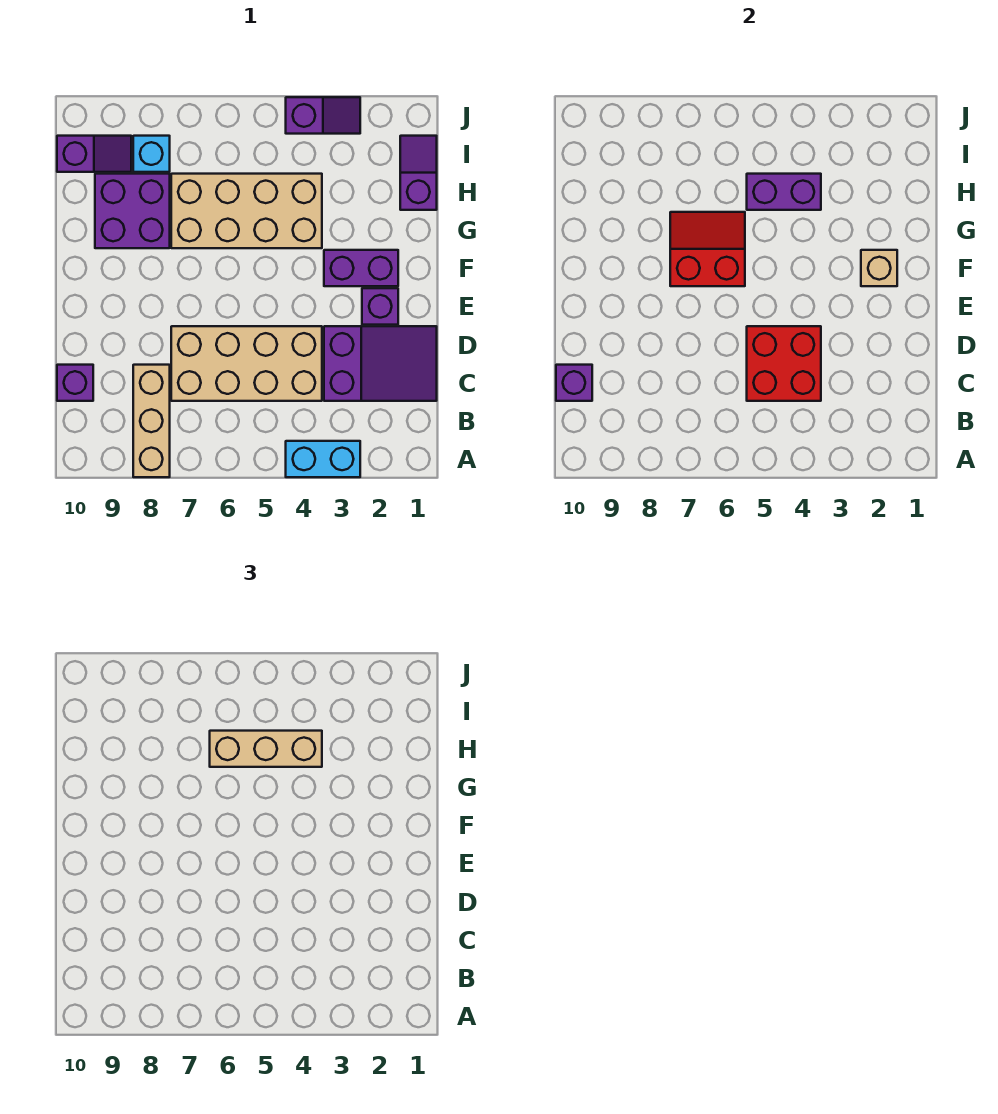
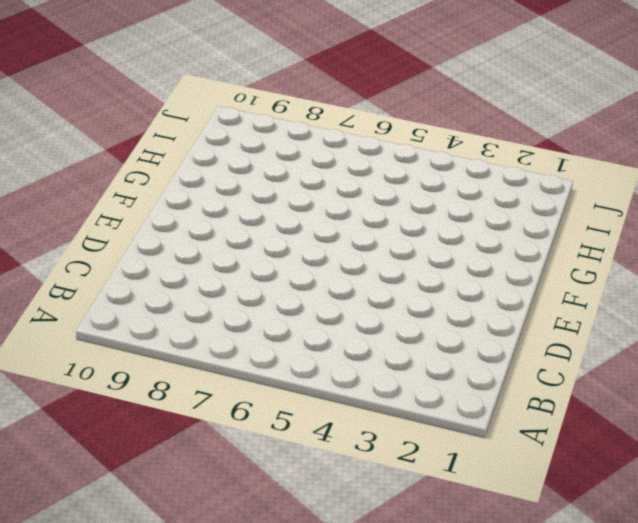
none -> cyan brick A3:A4 level 1
none -> tan brick A8:C8 level 1
none -> purple slope C1:D3 level 1 top 3

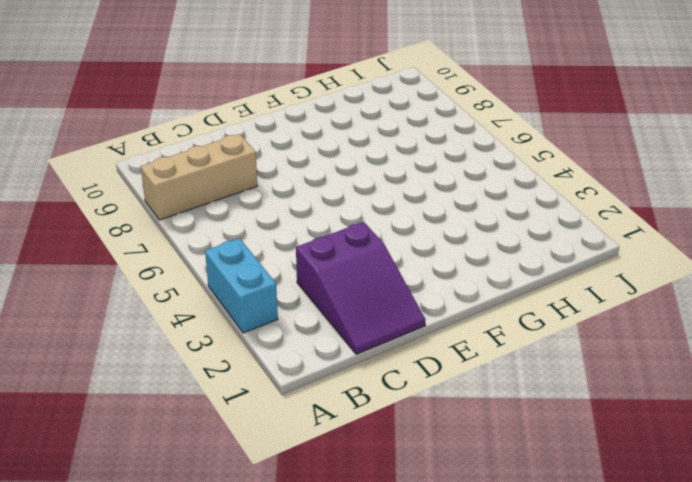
none -> tan brick C4:D7 level 1
none -> purple brick C10 level 1
none -> purple brick E2 level 1

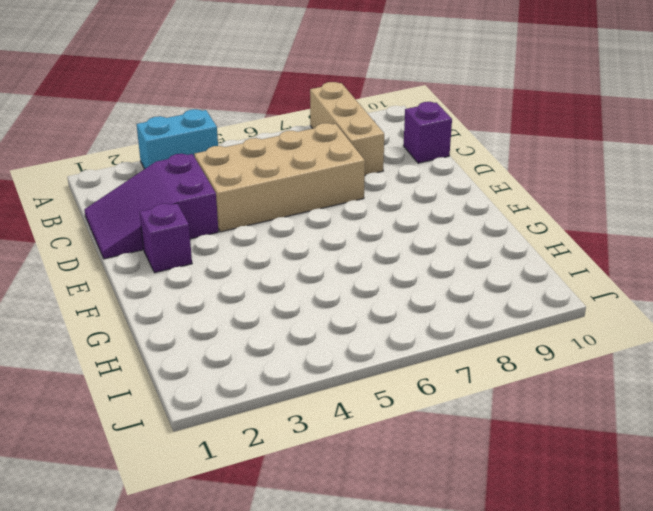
none -> purple brick F2:F3 level 1
none -> tan brick G4:H7 level 1
none -> purple brick G8:H9 level 1

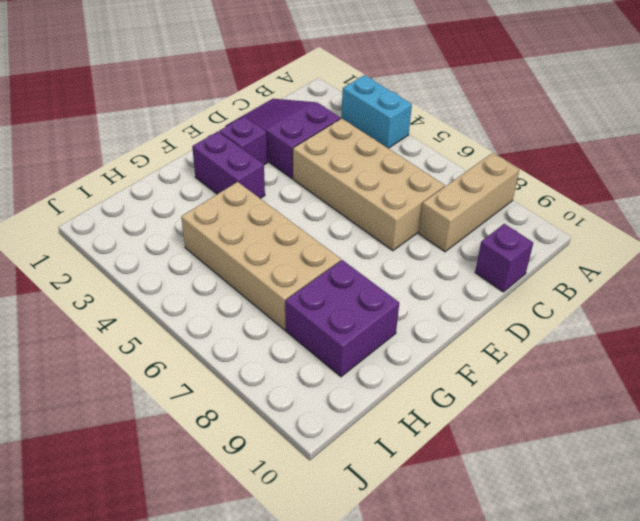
none -> purple slope H1:I1 level 1 top H
none -> cyan brick I8 level 1
none -> purple slope I9:I10 level 1 top 10

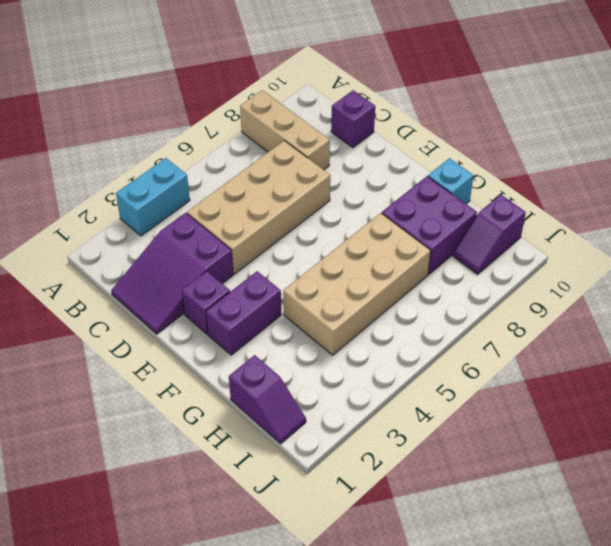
cyan brick G10 level 1 -> cyan brick I8 level 1
none -> purple slope J3:J4 level 1 top 4
none -> red brick C4:D5 level 2
none -> purple brick C10 level 2

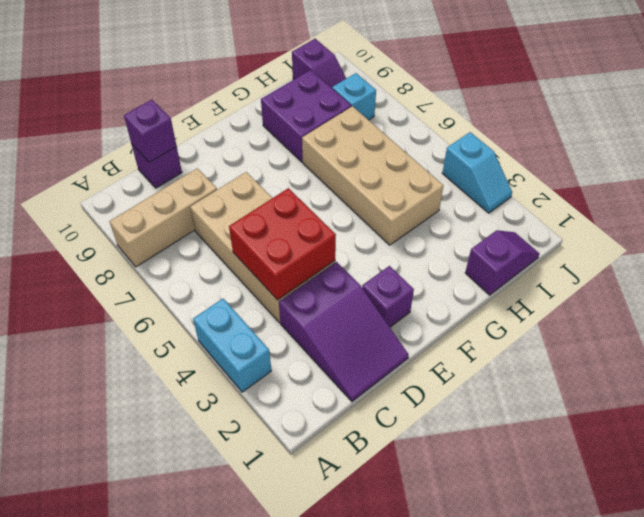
cyan slope J3:J4 level 1 top 4 -> purple slope J3:J4 level 1 top 4
none -> purple brick F2:F3 level 1
none -> tan brick F2 level 2
none -> red slope F6:G7 level 2 top F

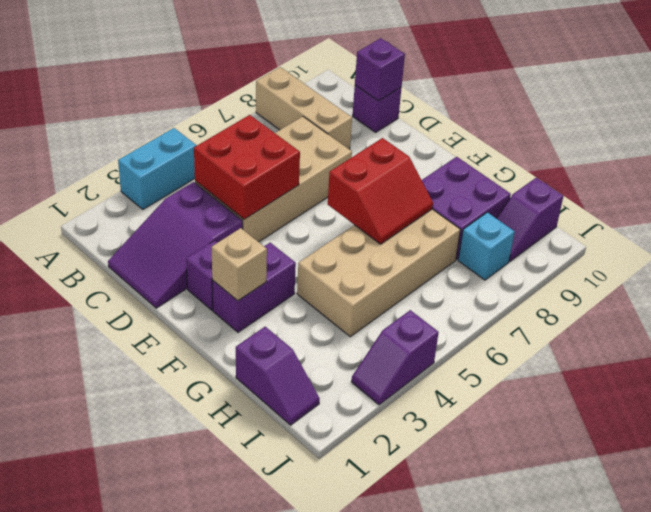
none -> purple brick H4:H5 level 2
none -> tan brick H4:H6 level 3

